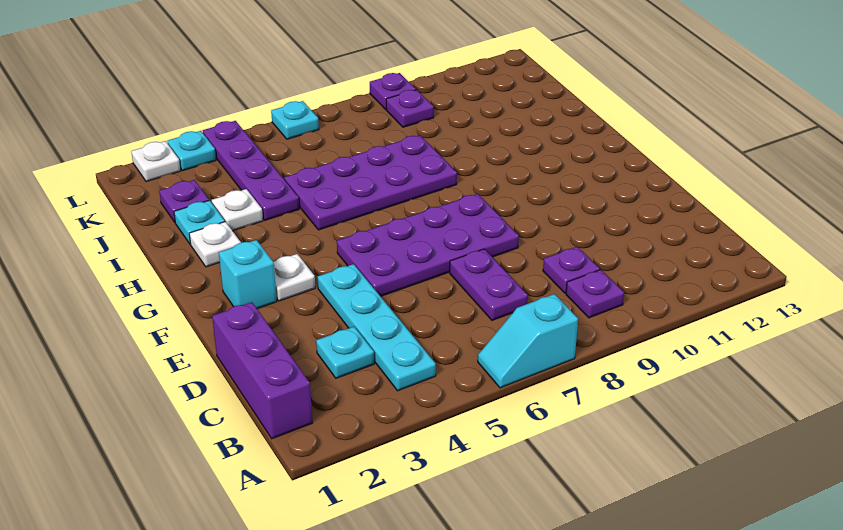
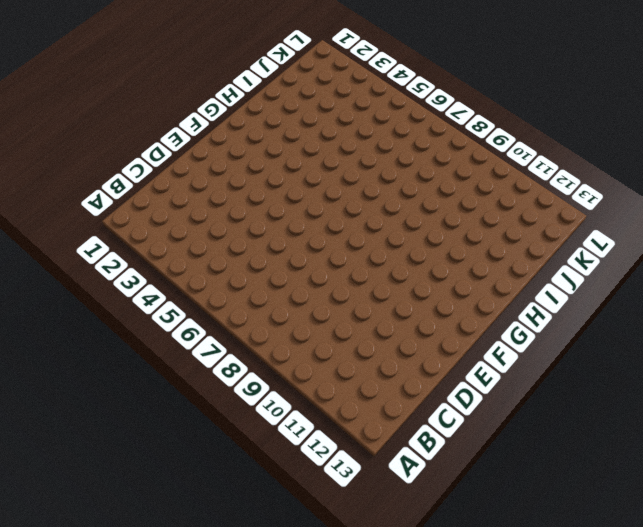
none -> cyan slope A6:A7 level 1 top 7
none -> purple brick B1:D1 level 1
none -> cyan plate B4:E4 level 1

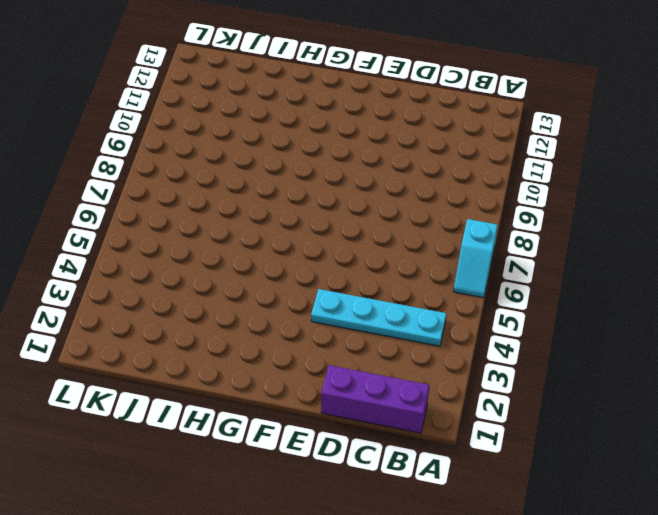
none -> purple plate B9 level 1
none -> cyan plate C3 level 1
none -> purple plate C7:D7 level 1

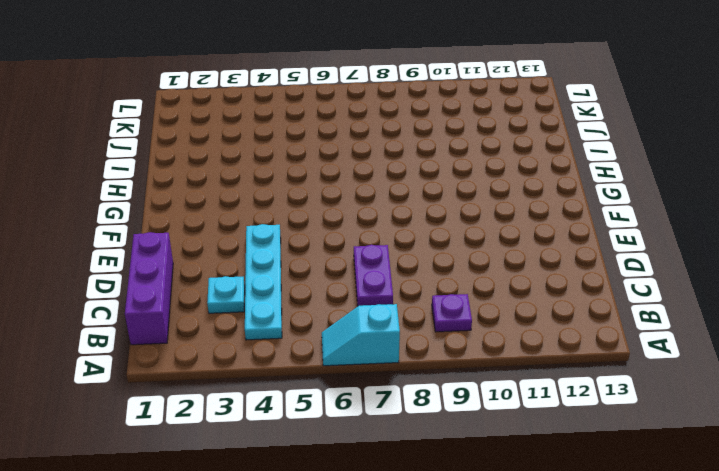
none -> purple plate C9 level 1
none -> purple plate E5:F8 level 1
none -> cyan brick F2 level 1

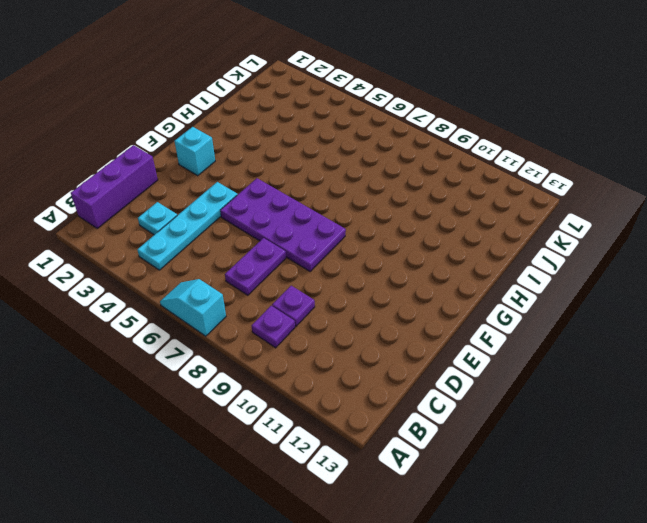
none -> white plate F3 level 1
none -> white plate H2 level 1
none -> purple plate H5:I8 level 1

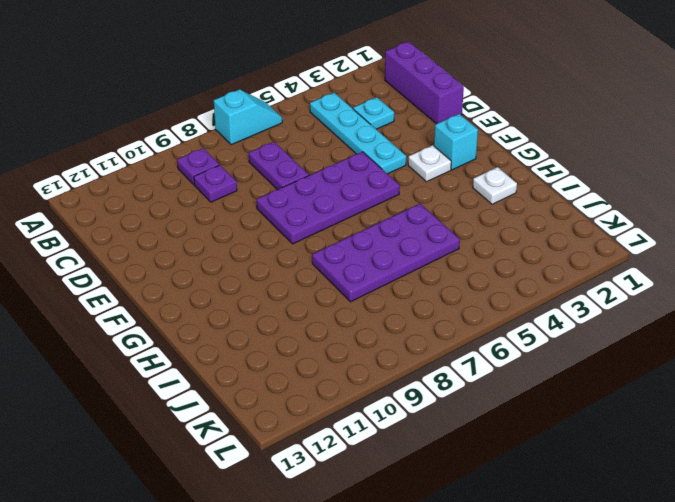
none -> cyan plate I2 level 1
none -> white plate I3 level 1
none -> purple plate I4:L4 level 1

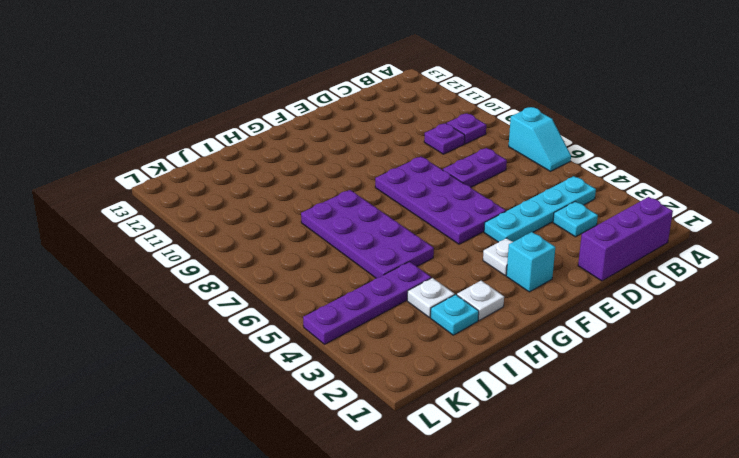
none -> purple plate J2 level 1
none -> purple plate K9 level 1
none -> white plate L2 level 1

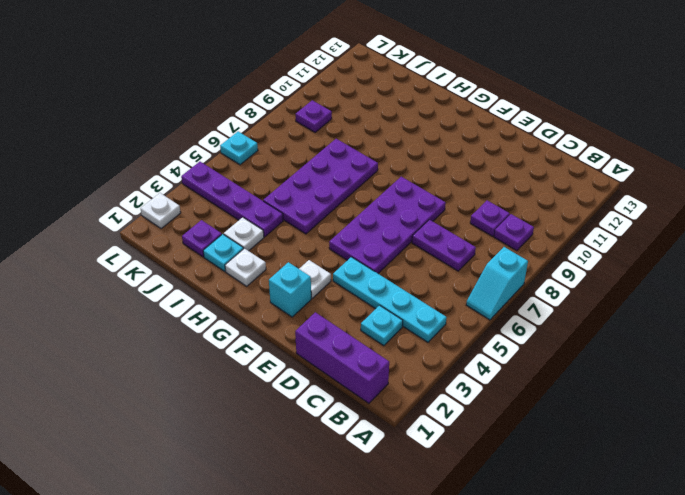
none -> cyan plate L3 level 1
none -> purple plate L9 level 1

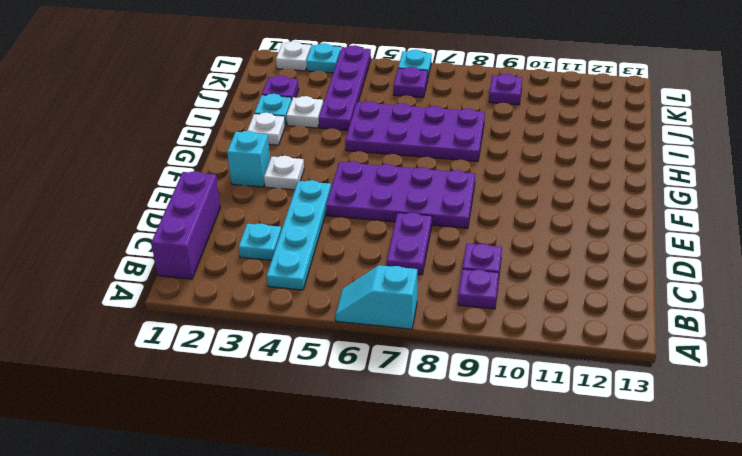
purple plate K6 level 1 -> purple plate L9 level 1

